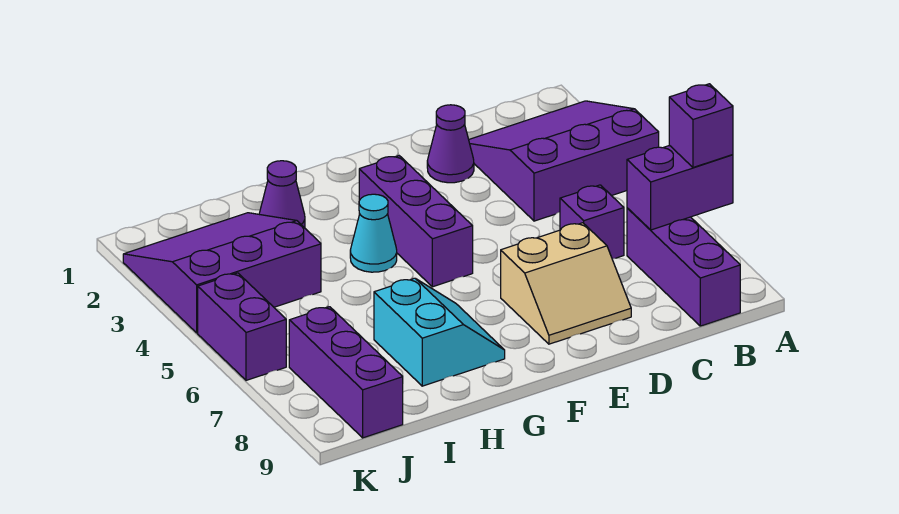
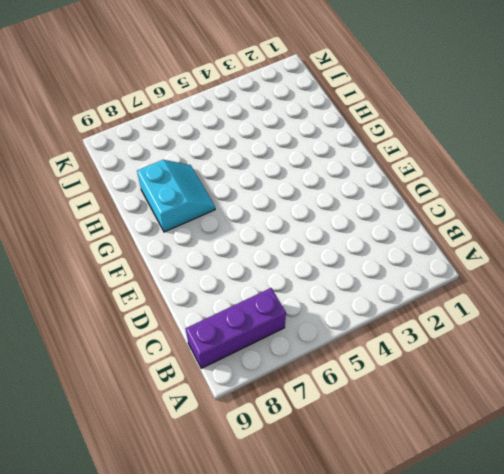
cyan slope G7:H8 level 1 top 8 -> cyan slope G7:H8 level 1 top H
none -> purple slope A2:C4 level 1 top 4
none -> purple brick C6 level 1
none -> purple cone D2 level 1

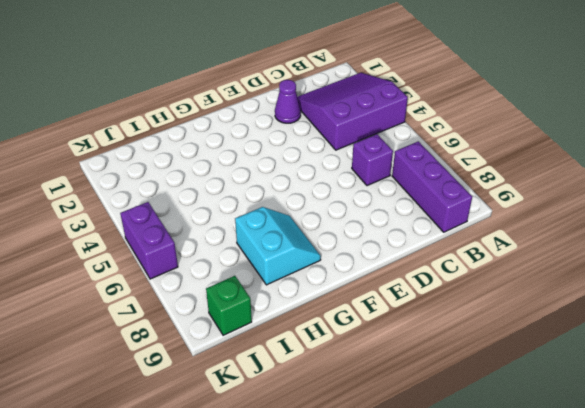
green brick J9 level 1 -> purple brick J7:J9 level 1
none -> tan slope D7:E8 level 1 top 7
none -> purple brick F3:F5 level 1
none -> cyan cone G4 level 1

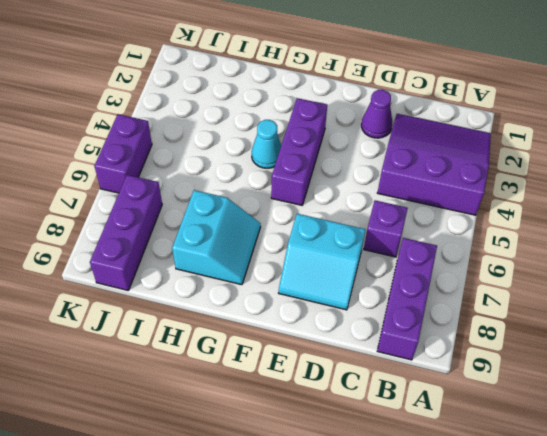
cyan slope D7:E8 level 1 top 7 -> tan slope D7:E8 level 1 top 7
none -> purple cone H2 level 1
none -> purple slope I2:K4 level 1 top 4
none -> purple brick A7:B7 level 2

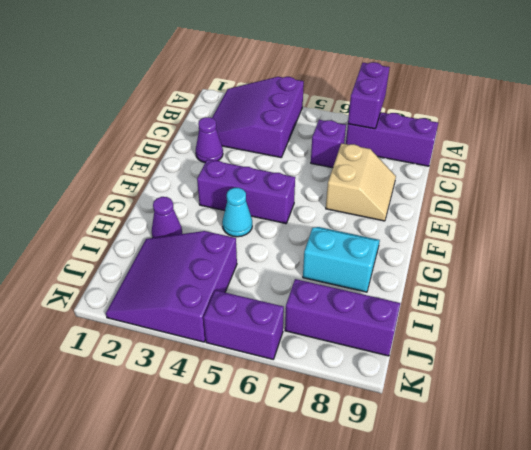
none -> purple brick A7 level 3

